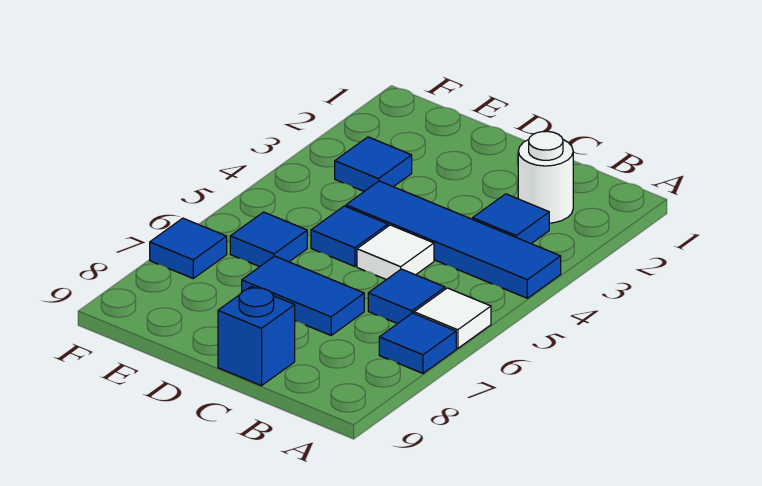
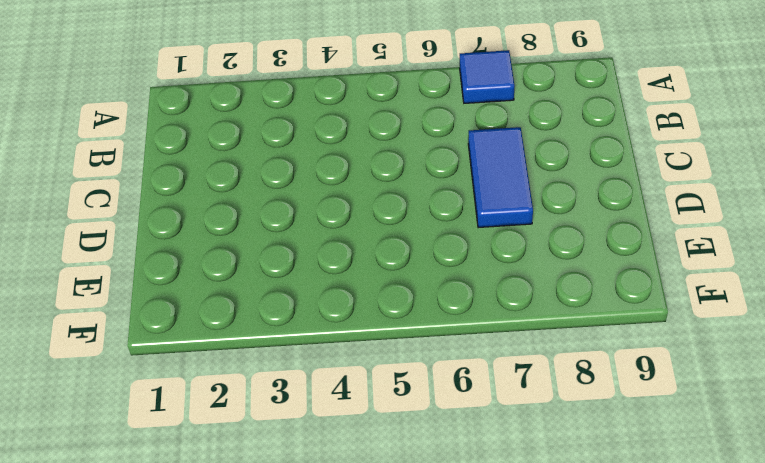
none -> blue tile A4:D4 level 1
none -> white tile A6 level 1
none -> white round brick B2 level 1

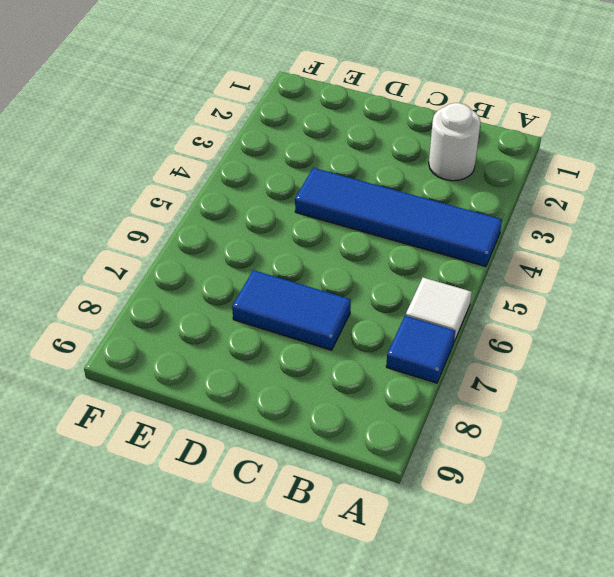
none -> blue tile B3 level 1
none -> blue tile B6 level 1
none -> white tile C5 level 1

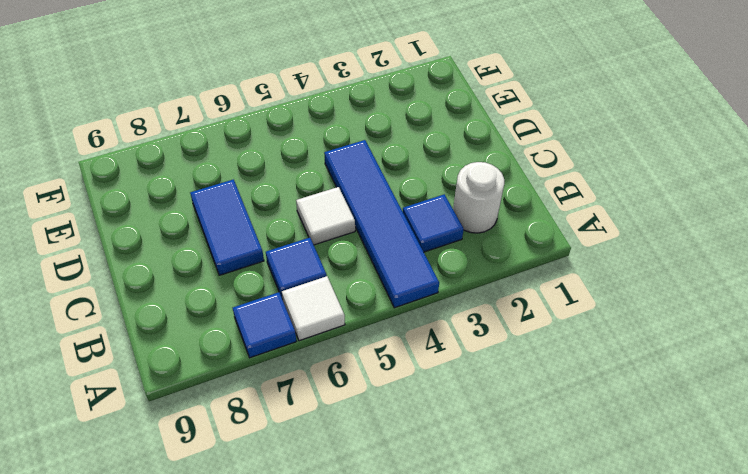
none -> blue brick C9 level 1
none -> blue tile D5 level 1
none -> blue tile E3 level 1

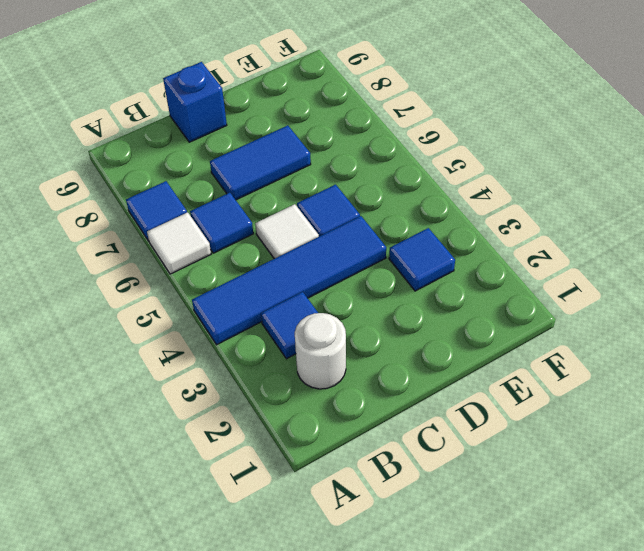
none -> blue tile E6 level 1
none -> blue tile F7 level 1

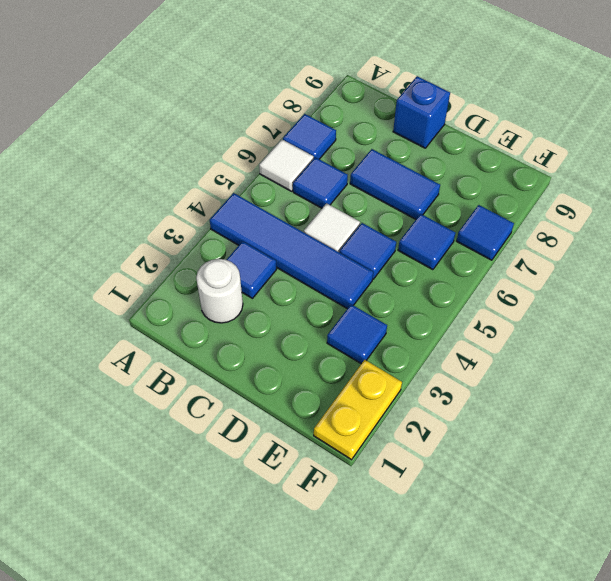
yellow plate F1:F2 level 1 -> none

